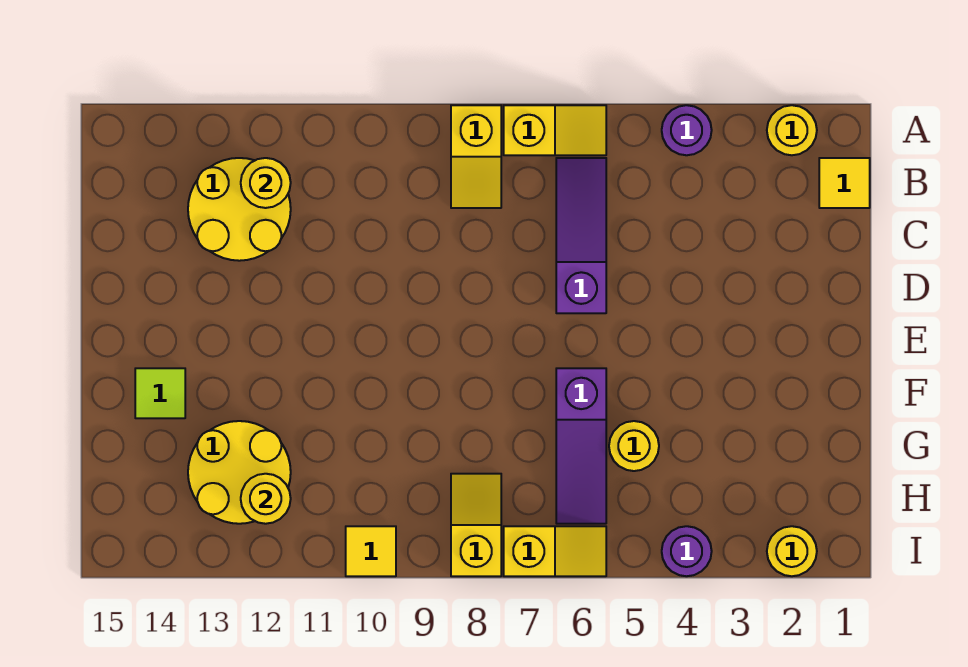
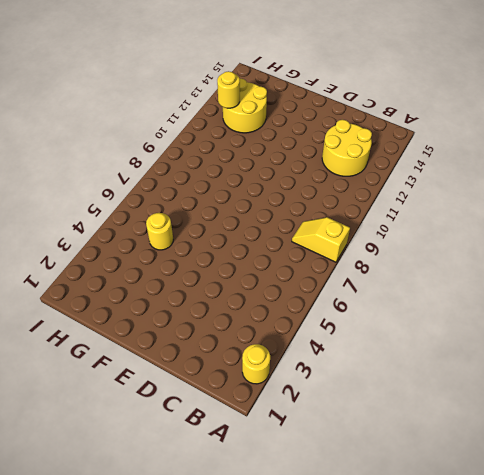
none -> purple round brick A4 level 1
none -> yellow slope A6:A7 level 1 top 7
none -> yellow tile B1 level 1

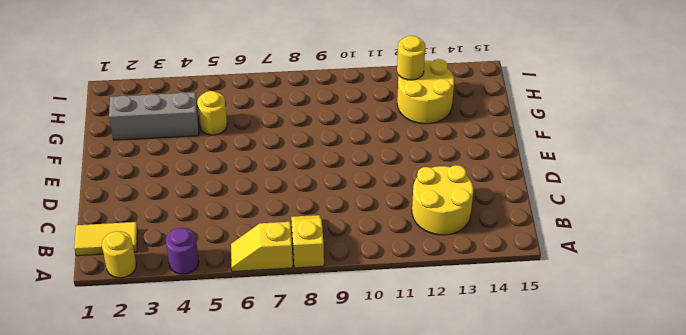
yellow tile B1:B2 level 1 -> yellow tile B1 level 1
grey brick G2:G4 level 1 -> none
none -> purple slope B6:D6 level 1 top D
none -> purple slope F6:H6 level 1 top F
none -> lime tile F14 level 1

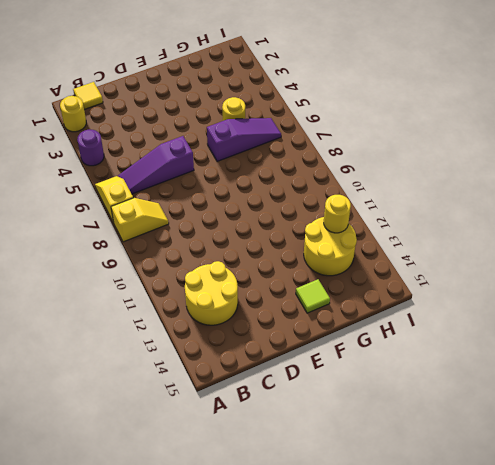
none -> yellow slope H8:I8 level 1 top I
none -> yellow round brick I2 level 1
none -> purple round brick I4 level 1

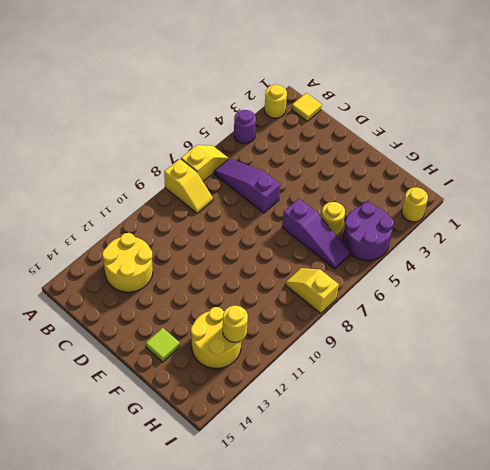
purple round brick H4:I5 level 1 -> purple round brick I4 level 1
none -> yellow slope I6:I7 level 1 top 7
none -> yellow tile I10 level 1
none -> yellow round brick B12 level 2

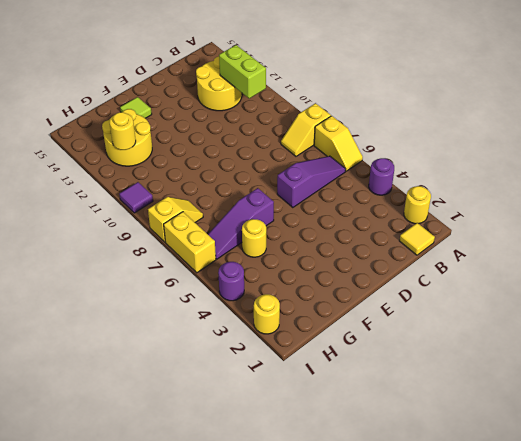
lime brick B11:B12 level 2 -> yellow round brick B12 level 2
yellow brick I6:I7 level 1 -> yellow slope I6:I7 level 1 top 7
purple tile I10 level 1 -> yellow tile I10 level 1

